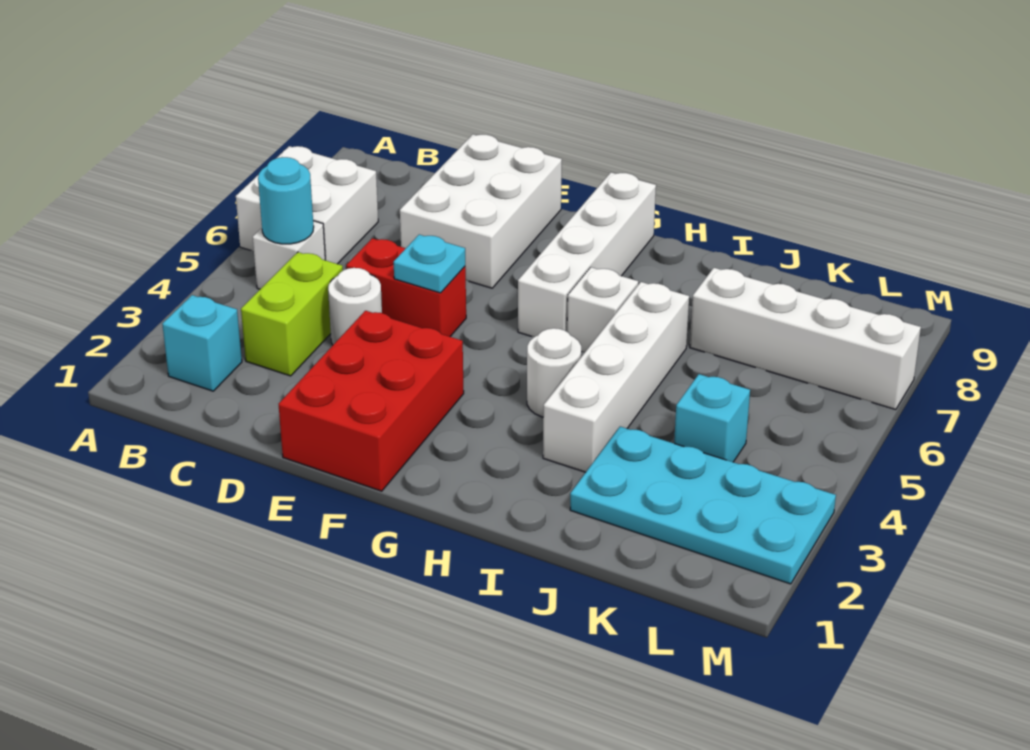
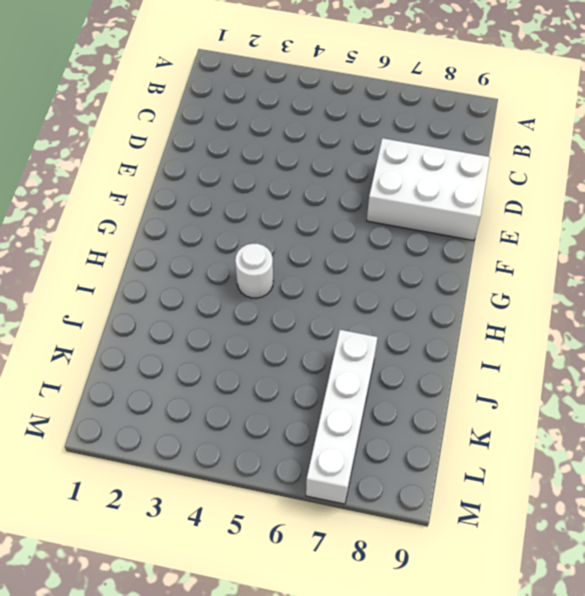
none -> white brick A6:B7 level 1
none -> cyan brick B2 level 1
none -> white brick B5 level 1

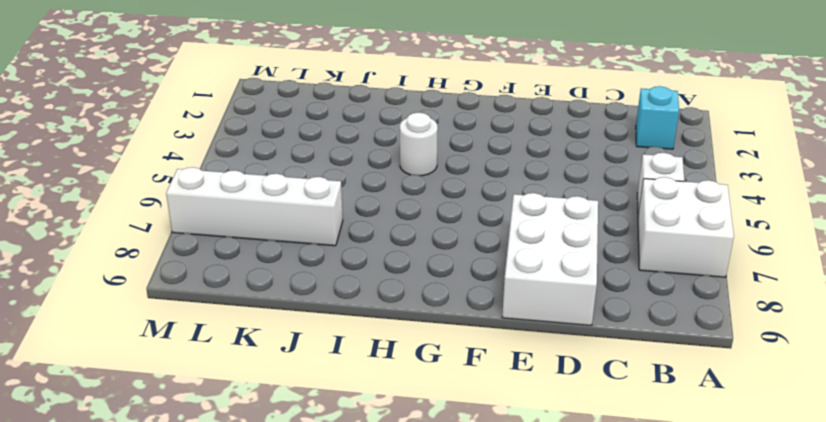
none -> lime brick C3:C4 level 1
none -> white round brick D4 level 1
none -> red brick D5:E5 level 1

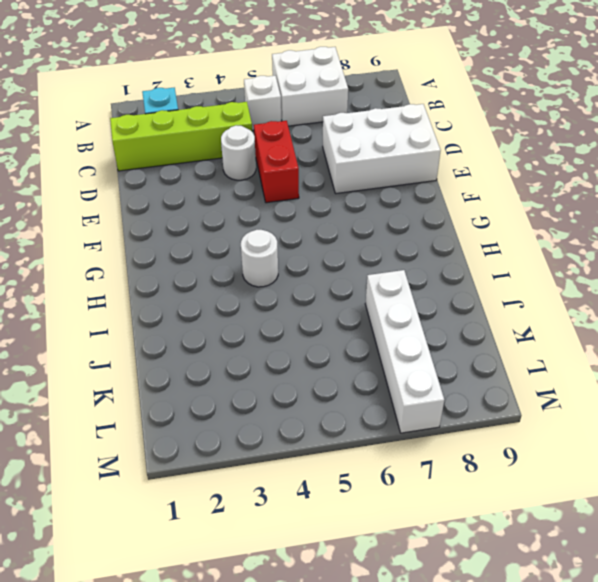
lime brick C1:C4 level 1 -> lime brick C3:C4 level 1
none -> red brick E1:F3 level 1
none -> white brick G6:G9 level 1
none -> white brick H6 level 1

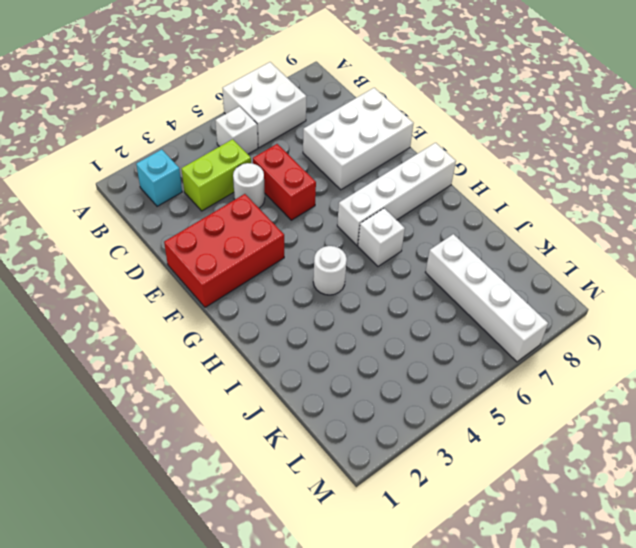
none -> white brick I3:I6 level 1
none -> cyan plate J2:M3 level 1
none -> cyan brick K4 level 1

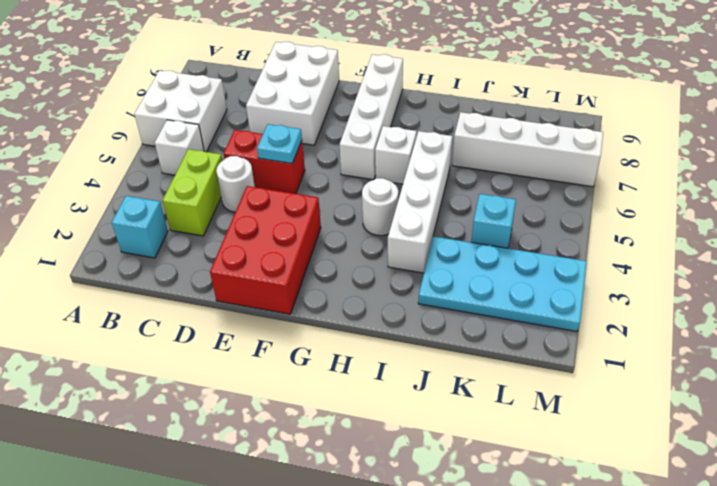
none -> cyan round brick B5 level 2

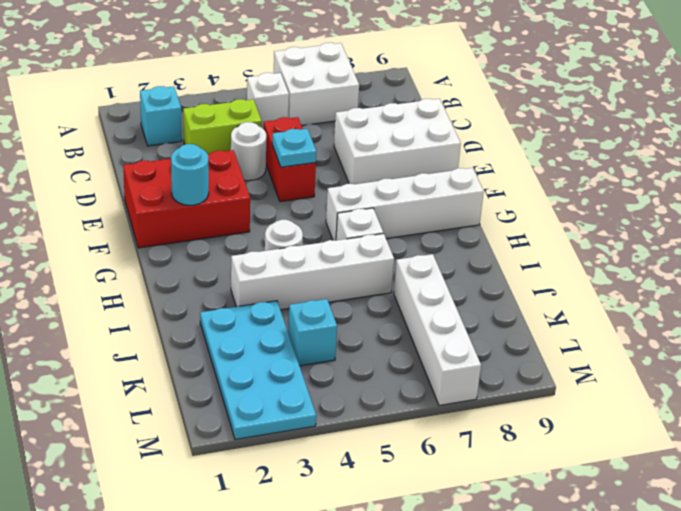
cyan round brick F2 level 2 -> cyan round brick B5 level 2

